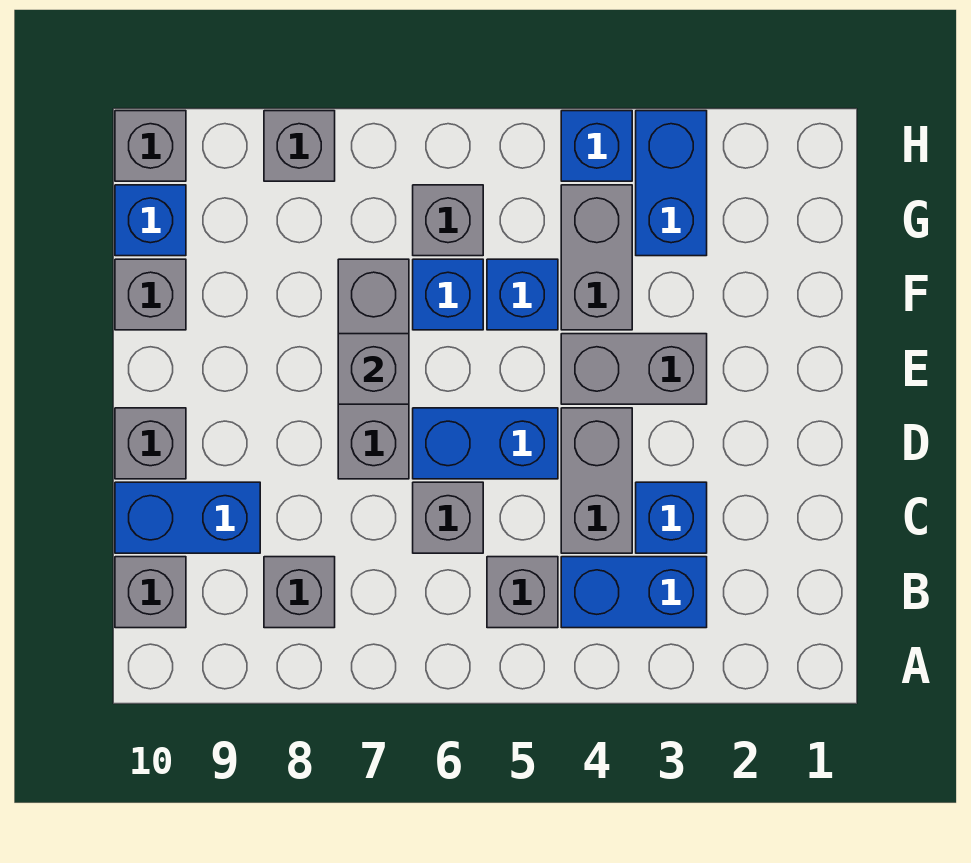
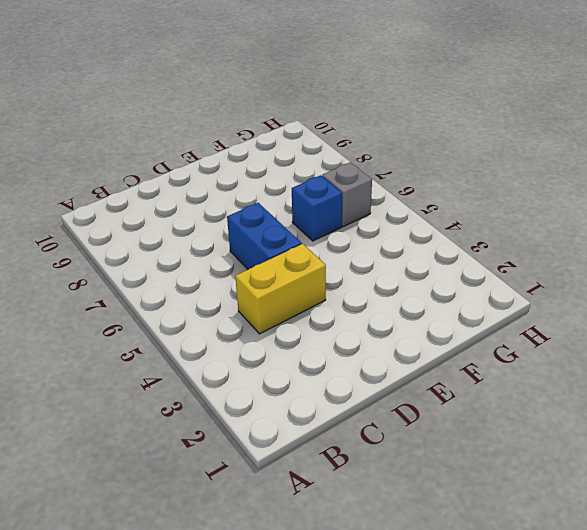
yellow brick C4:D4 level 1 -> grey brick C4:D4 level 1
none -> blue brick B3:B4 level 1
none -> grey brick B5 level 1
none -> grey brick B8 level 1

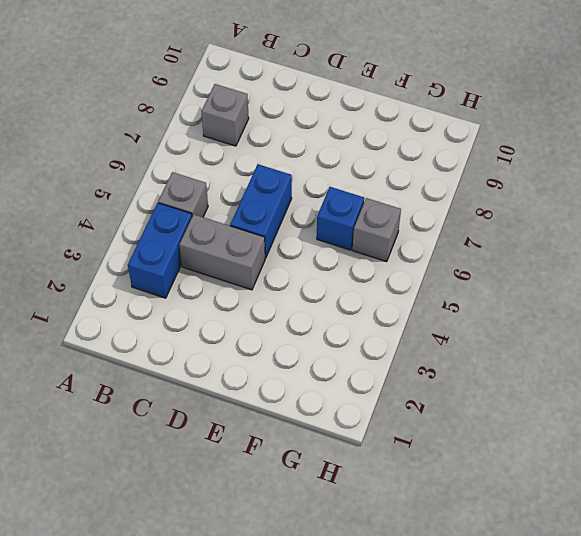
none -> grey brick B10 level 1
none -> blue brick C3 level 1
none -> grey brick C6 level 1

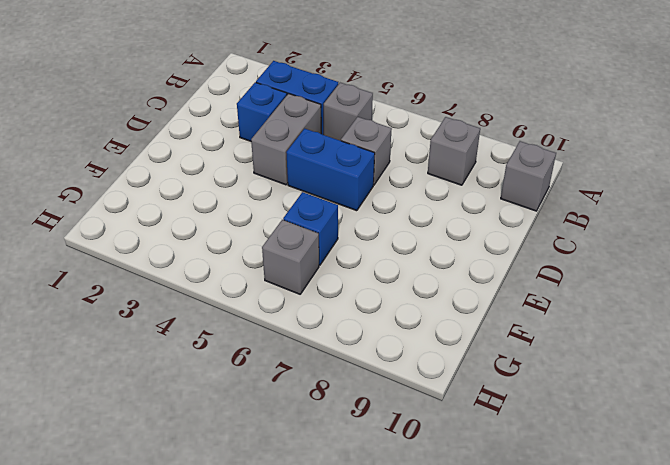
none -> blue brick C9:C10 level 1
none -> grey brick D7:F7 level 1
none -> grey brick D10 level 1

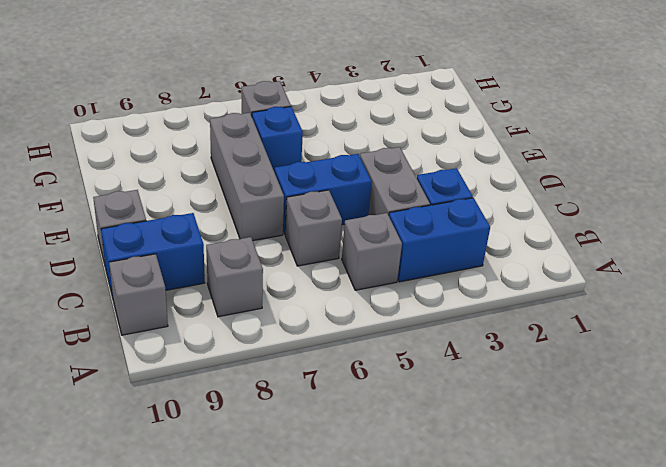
none -> grey brick E3:E4 level 1
none -> grey brick F4:G4 level 1
none -> blue brick F5 level 1

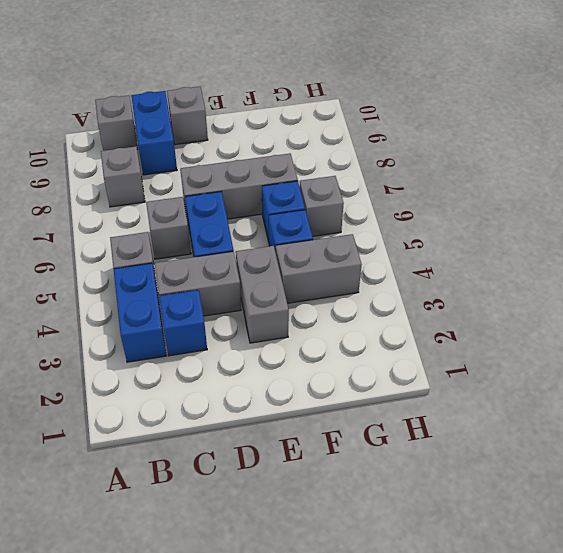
none -> grey brick F10 level 1
none -> blue brick G3:H3 level 1
none -> blue brick G10 level 1

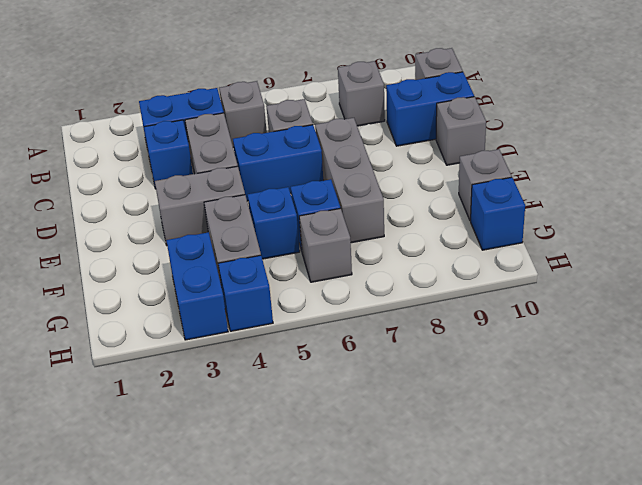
none -> grey brick H8 level 1
none -> grey brick H10 level 1
none -> grey brick E7 level 2

